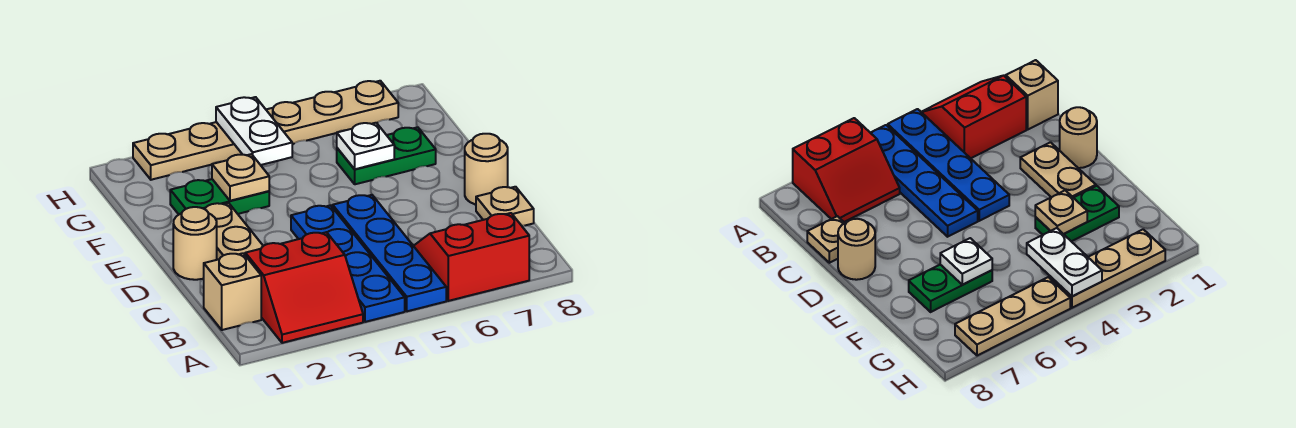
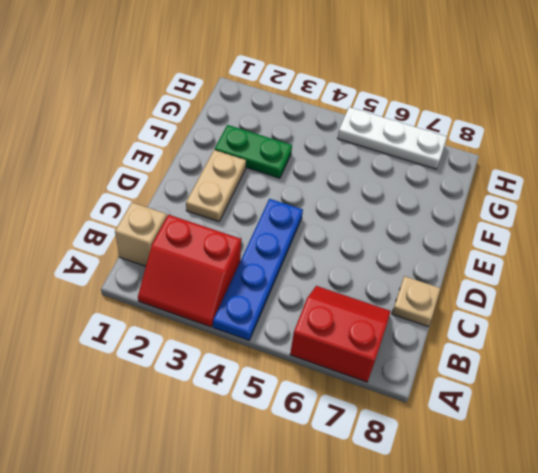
white plate H5:H7 level 1 -> tan plate H5:H7 level 1
none -> blue plate A5:D5 level 1
none -> tan round brick D1 level 1
none -> tan round brick D8 level 1

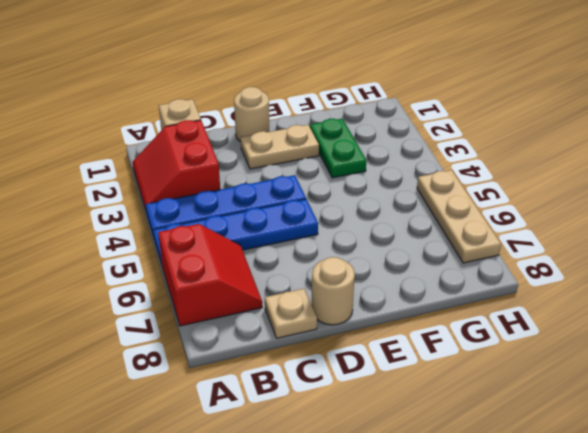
none -> green plate F6:F7 level 1
none -> tan plate H2:H4 level 1
none -> tan plate F3 level 2

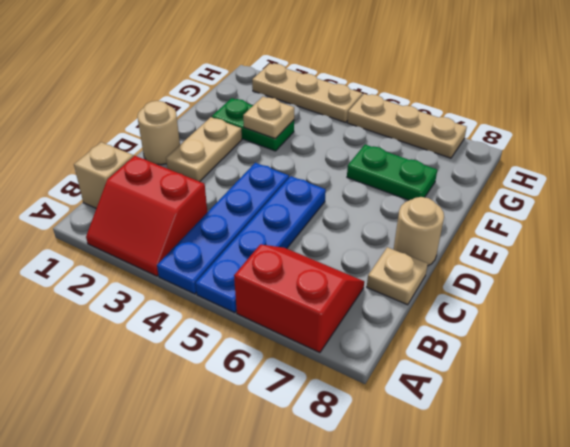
none -> white plate F6 level 2
none -> white plate G4:H4 level 2

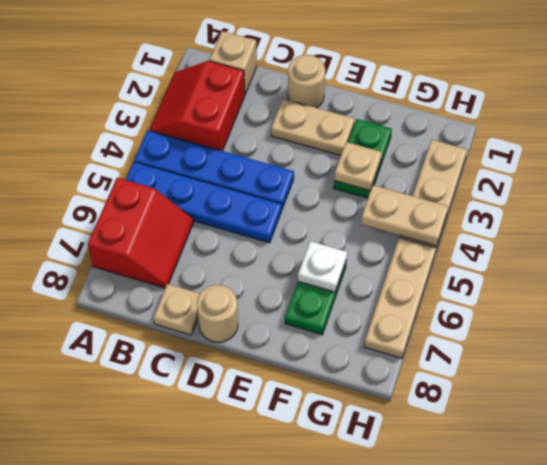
tan plate G4:H4 level 2 -> white plate G4:H4 level 2

